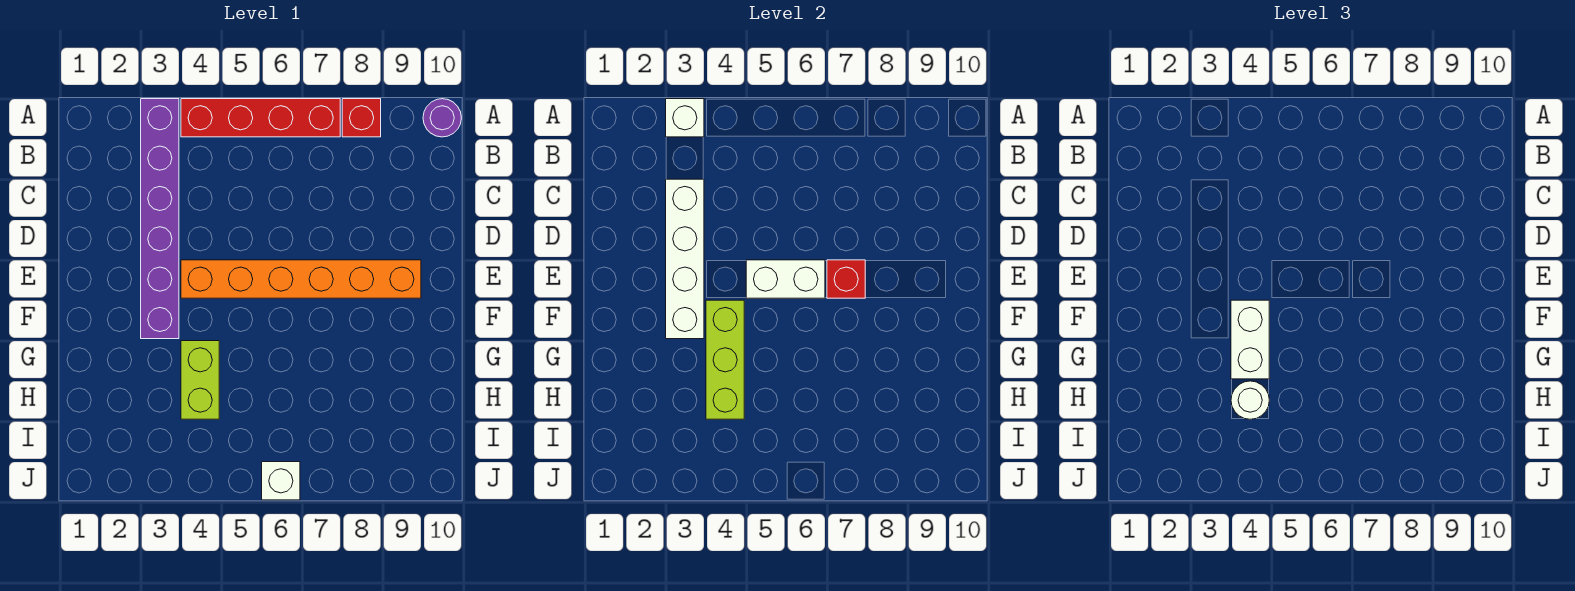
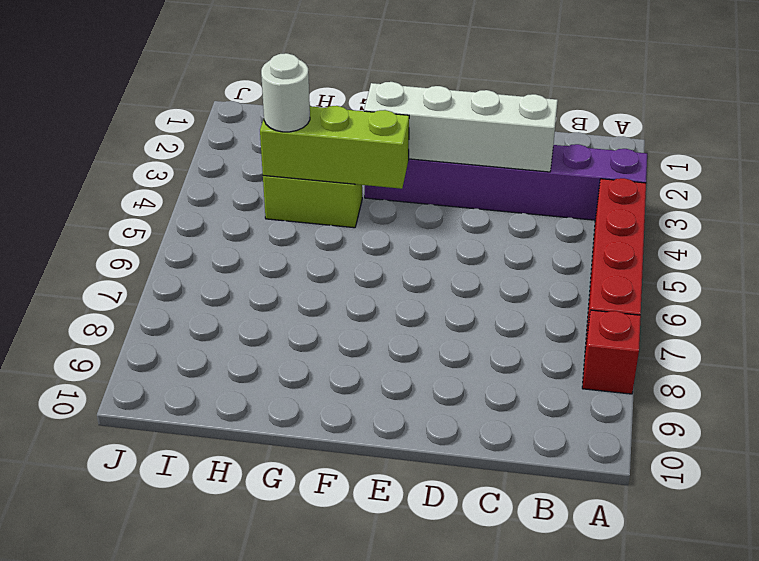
none -> purple round brick A10 level 1
none -> orange brick E4:E9 level 1
none -> white brick J6 level 1

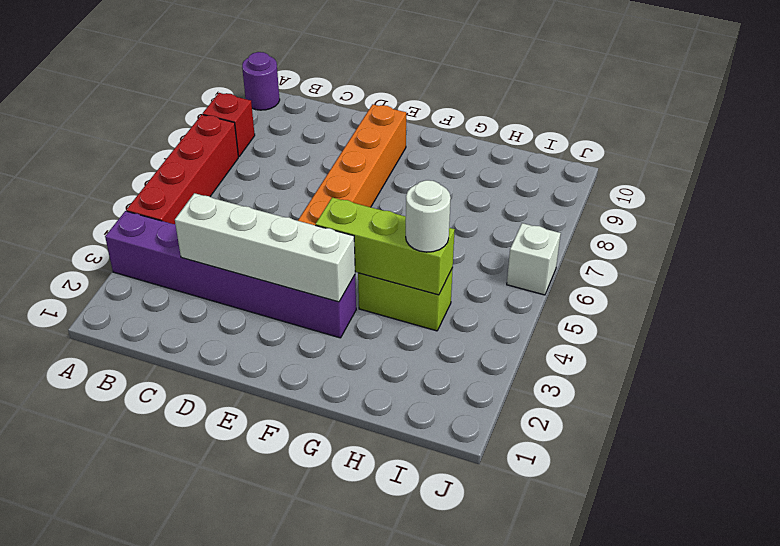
none -> white brick A3 level 2
none -> white brick E5:E6 level 2
none -> red brick E7 level 2

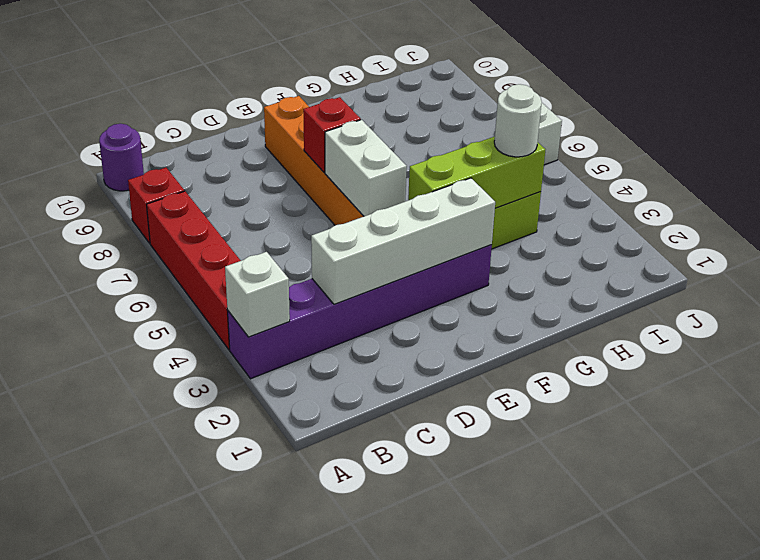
none -> white brick F4:G4 level 3

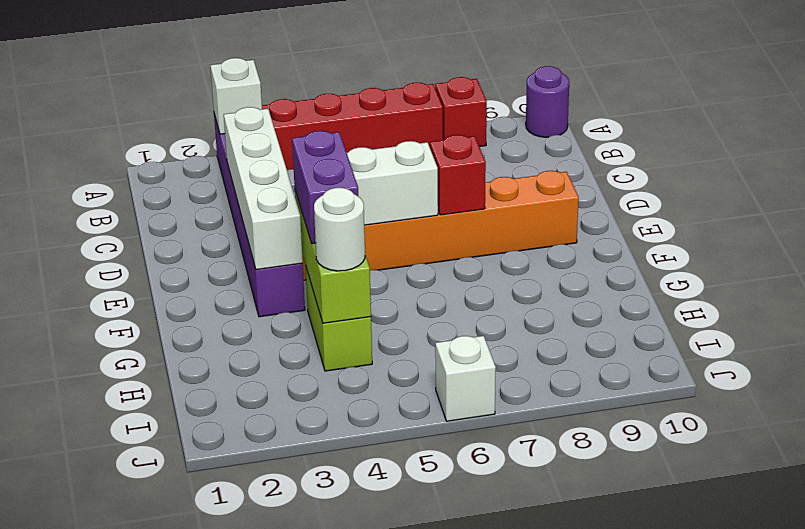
purple brick F4:G4 level 3 -> white brick F4:G4 level 3

